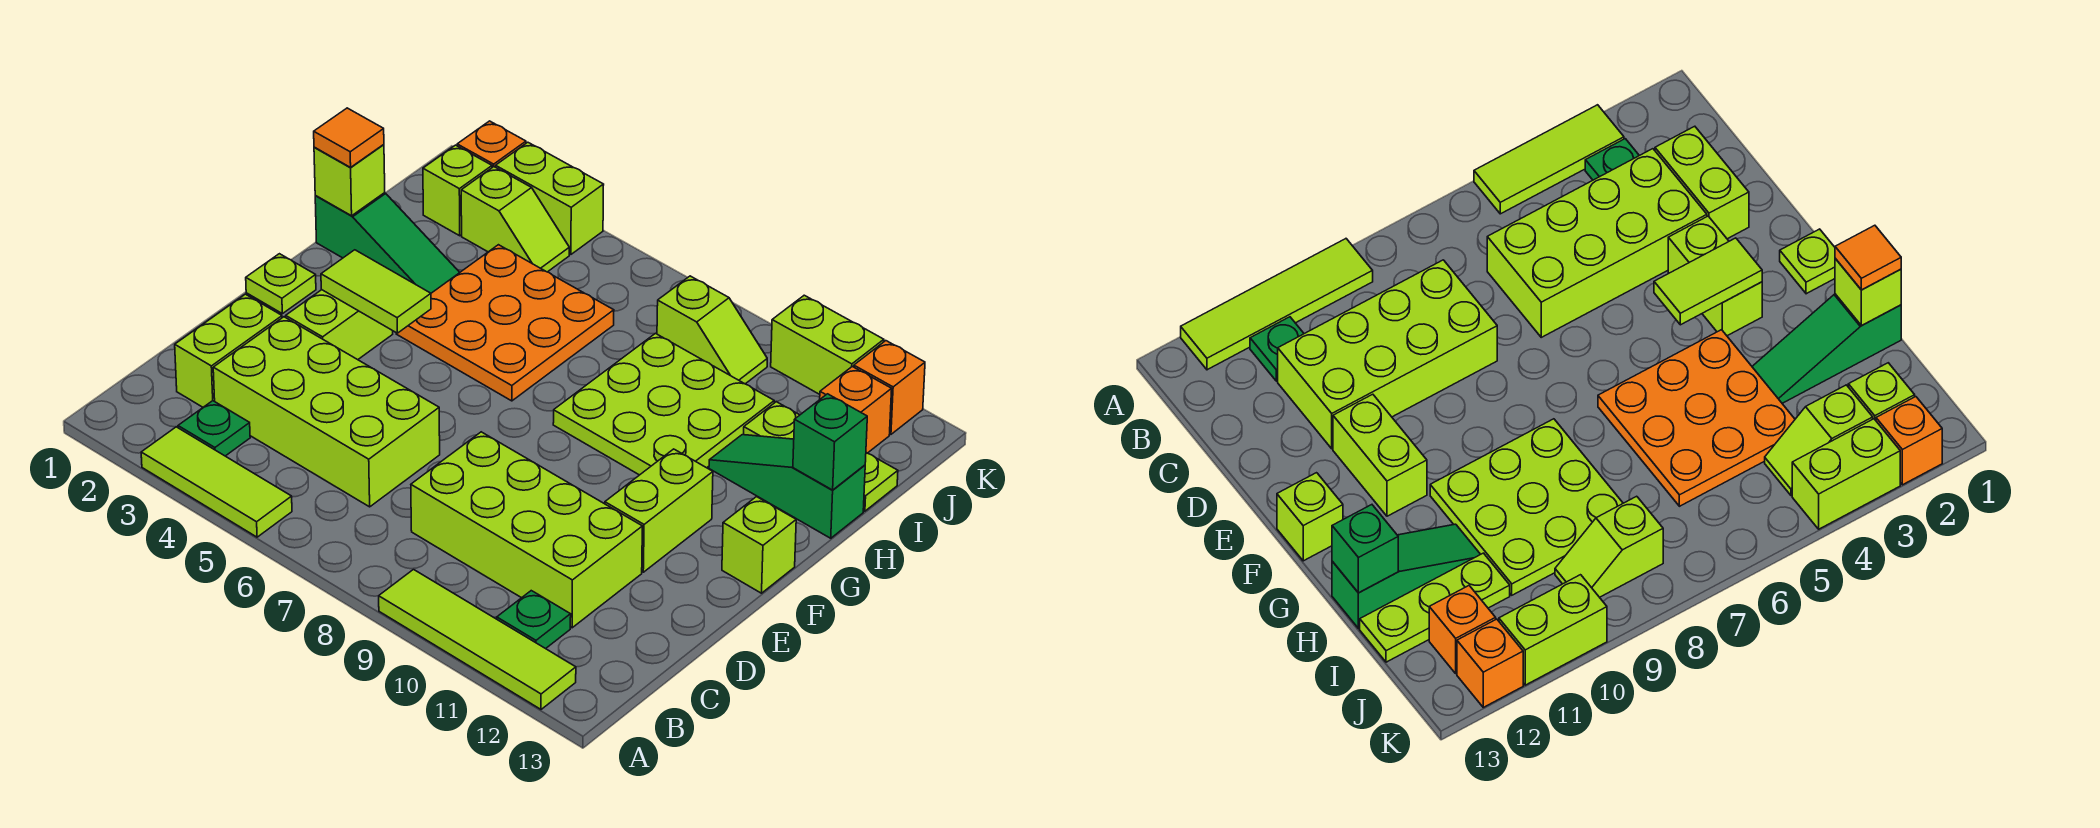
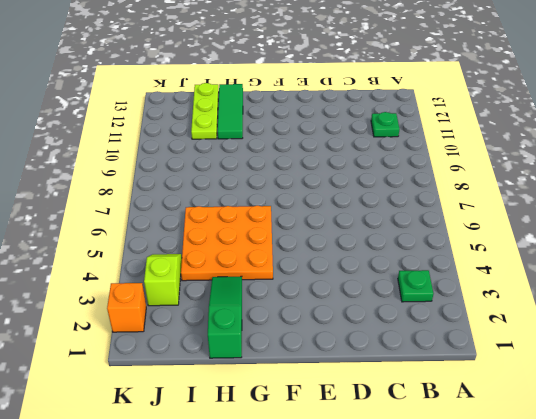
green tile H11:H13 level 1 -> green slope H11:H13 level 1 top 13
none -> lime tile A3:A5 level 1
none -> lime tile A9:A12 level 1
none -> lime brick C2:D2 level 1

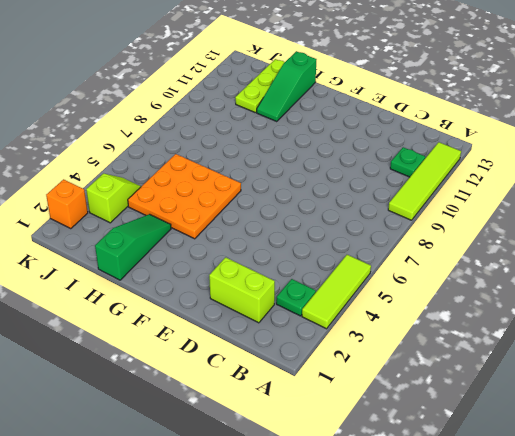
none -> lime brick C3:D6 level 1
none -> lime brick C8:D11 level 1
none -> lime brick E3:F3 level 1

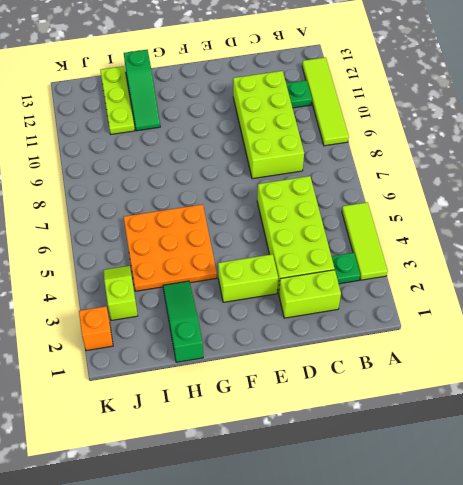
none -> lime brick E11:F11 level 1
none -> lime plate F1 level 1
none -> lime brick F13 level 1

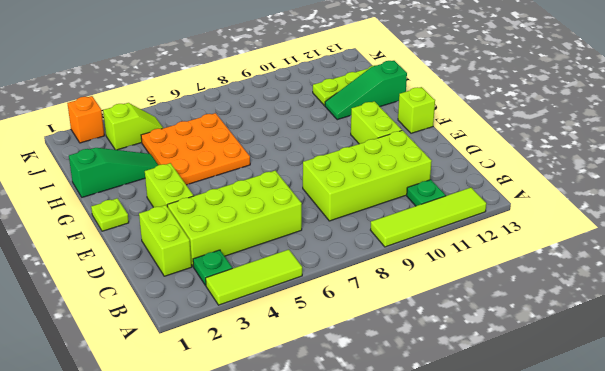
none -> lime plate G8:I10 level 1
none -> lime brick J2 level 1
none -> lime slope J8:J9 level 1 top 8

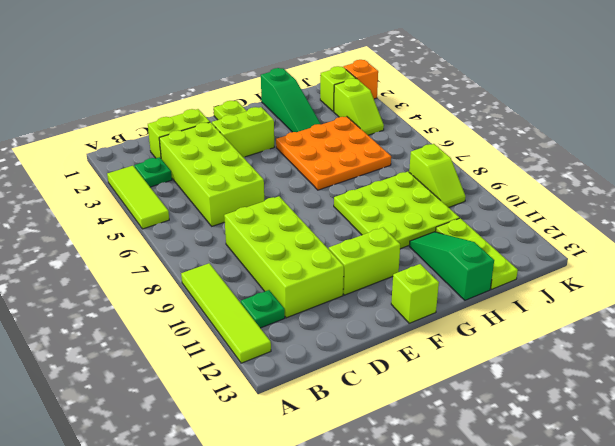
none -> orange brick J12 level 1
none -> lime brick K3:K4 level 1
none -> lime brick K10:K11 level 1

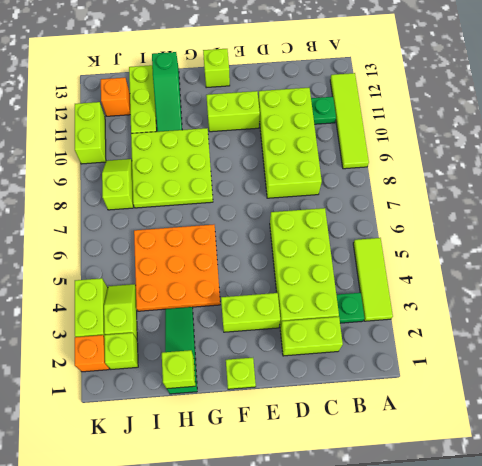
none -> orange brick K12 level 1
none -> lime tile F3:F4 level 2
none -> green brick H13 level 2

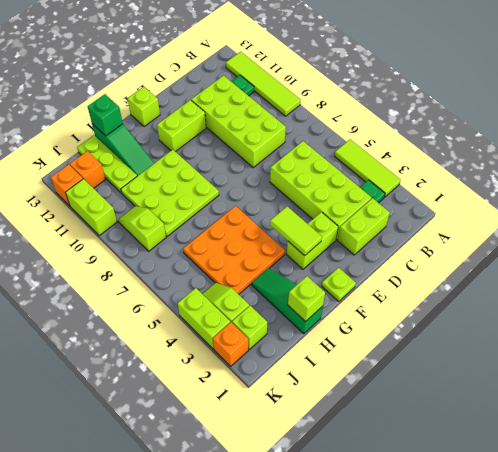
none -> orange tile H1 level 3

